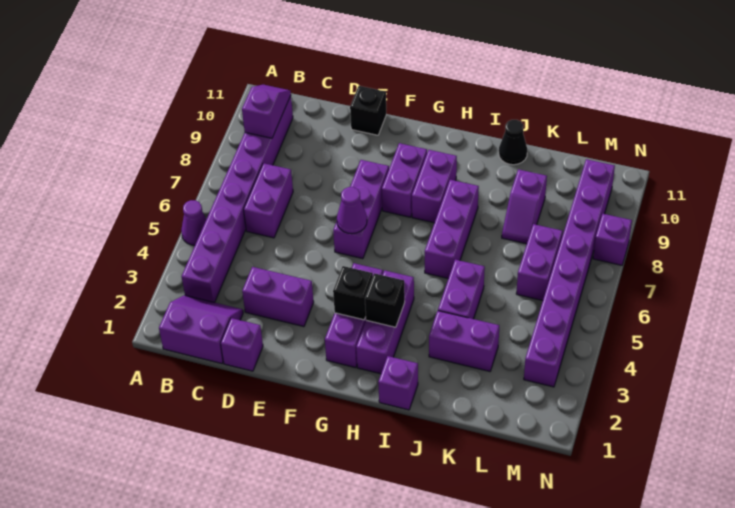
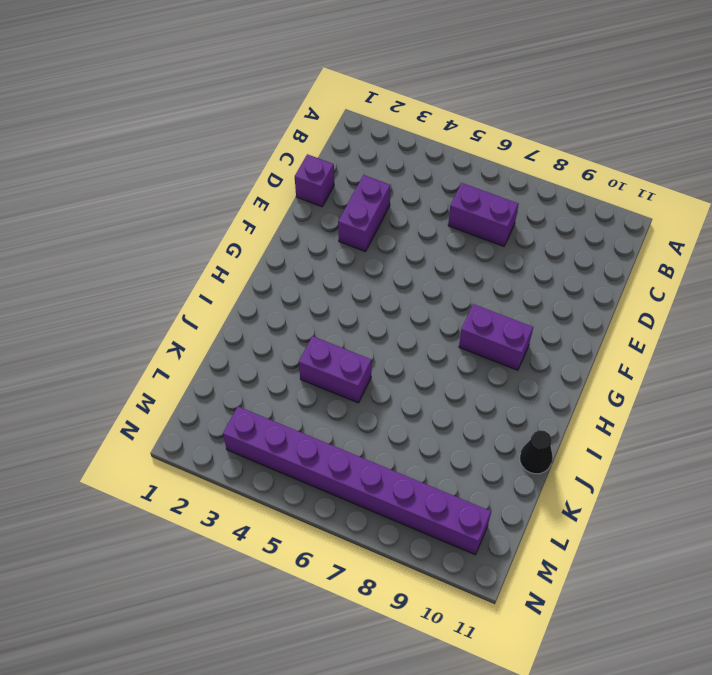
none -> purple cone A5 level 1
none -> purple slope B1:C2 level 1 top 1
none -> purple brick B3:B10 level 1

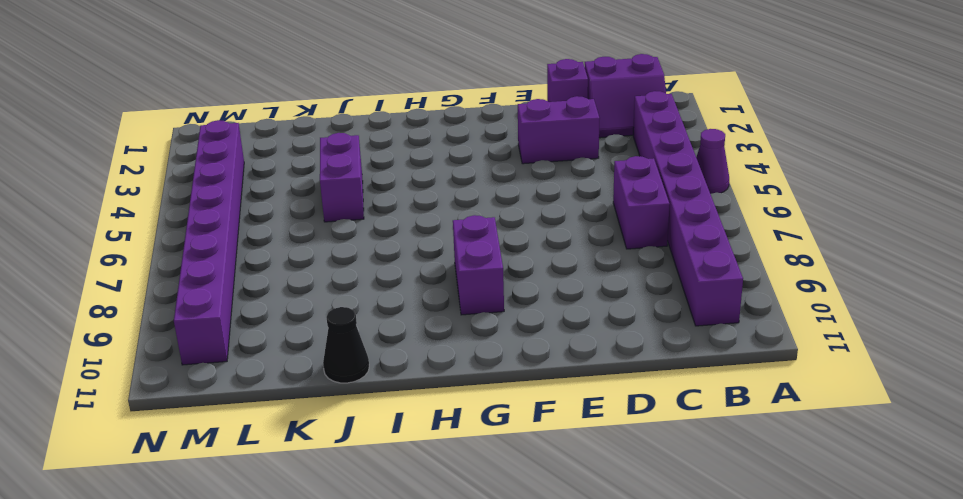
none -> black brick E11 level 1
none -> purple brick F6:F8 level 1
none -> purple brick G2:G4 level 1

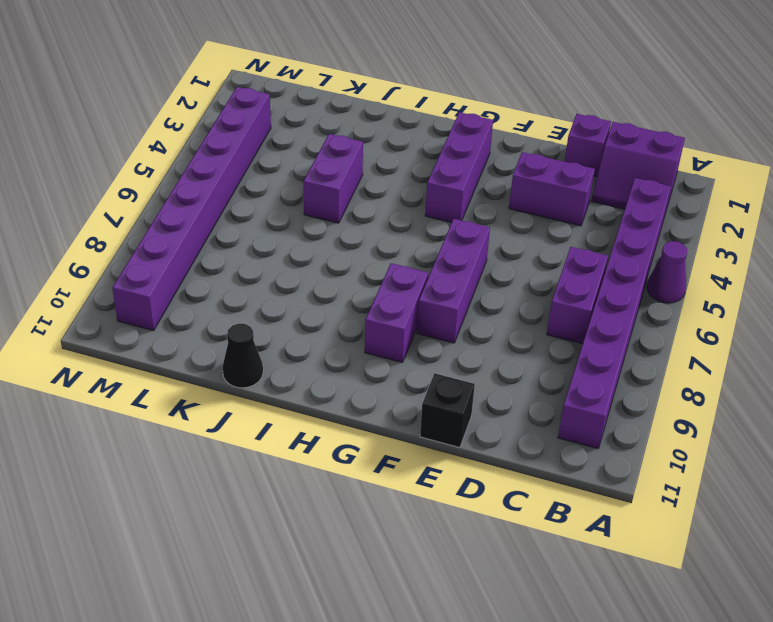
none -> purple brick H2:H4 level 1
none -> purple brick H8:H9 level 1
none -> purple brick I1 level 1

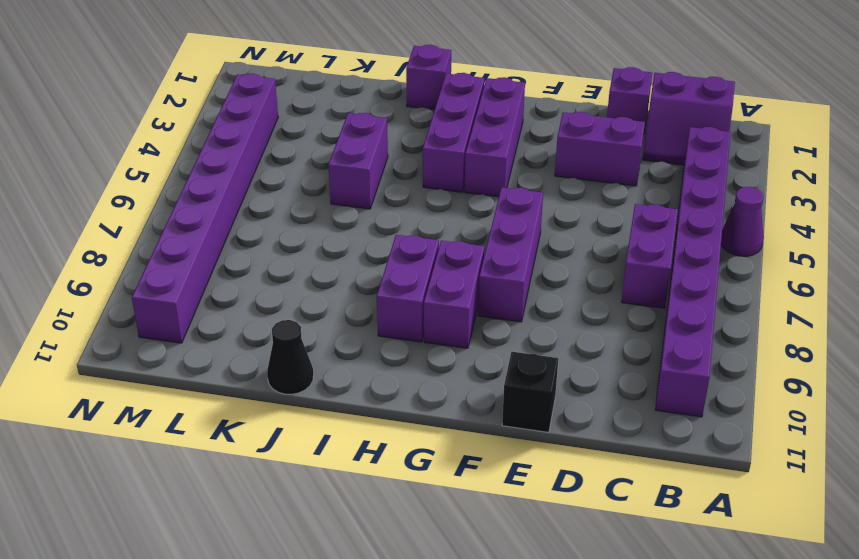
none -> purple brick I6:I8 level 1
none -> purple brick J3:K3 level 1
none -> purple slope K8:K9 level 1 top 9

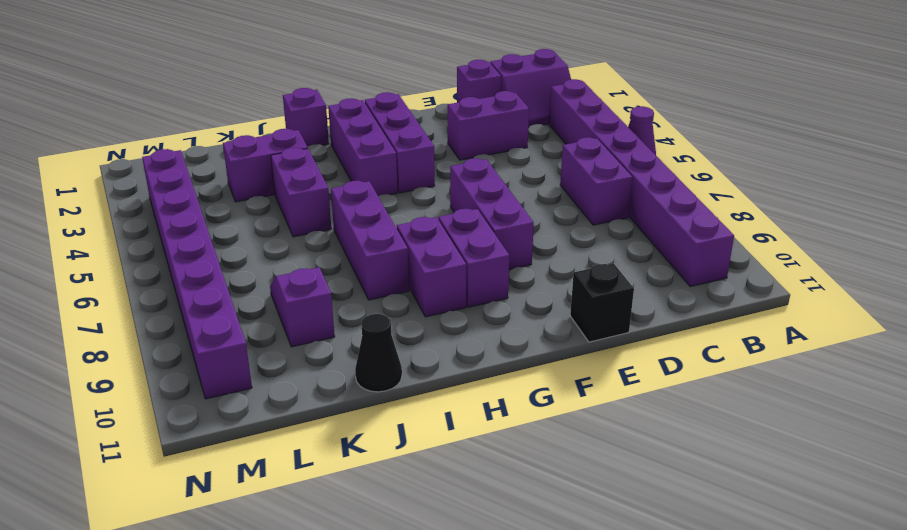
none -> purple brick L6:L7 level 1
none -> purple brick N8 level 1
none -> purple slope B9:B10 level 2 top 9

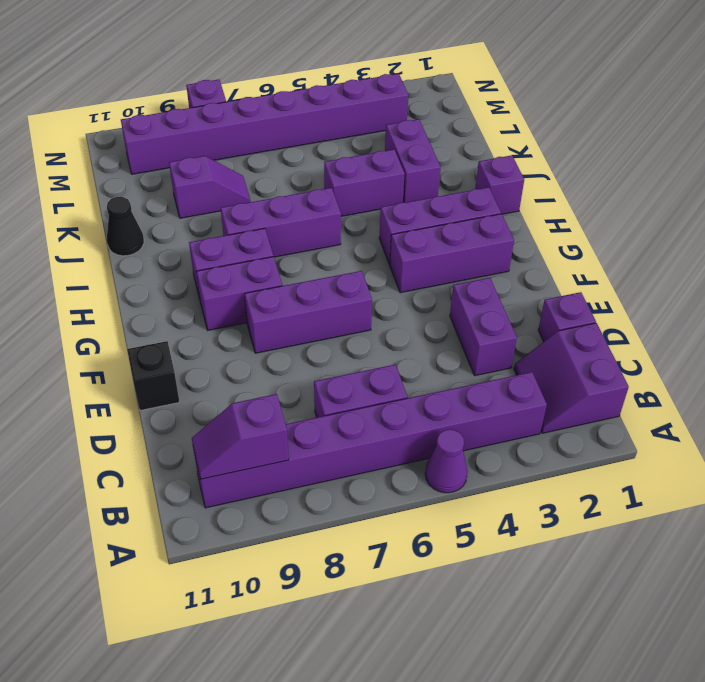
none -> purple brick L6:L7 level 1
none -> purple cone F6 level 2
none -> black brick G3 level 2

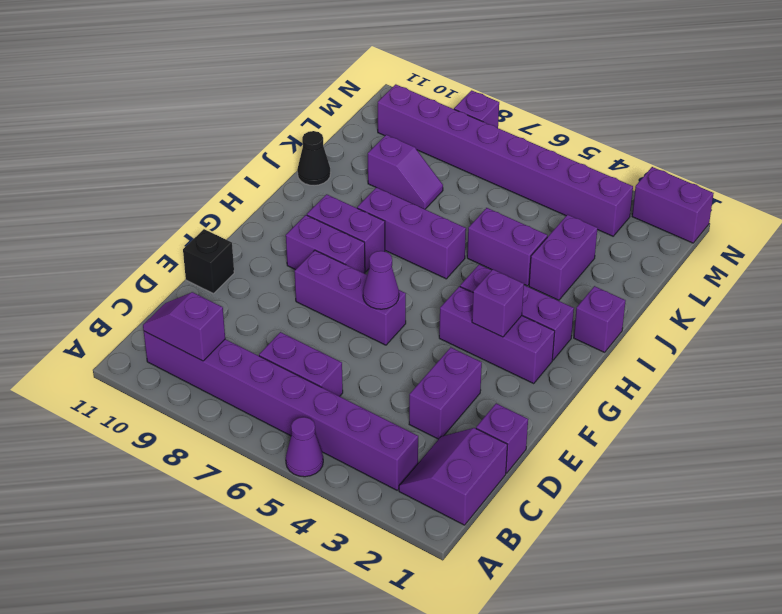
purple brick G3 level 2 -> black brick G3 level 2
purple brick N1:N2 level 1 -> purple brick L6:L7 level 1
none -> black brick H3 level 2

